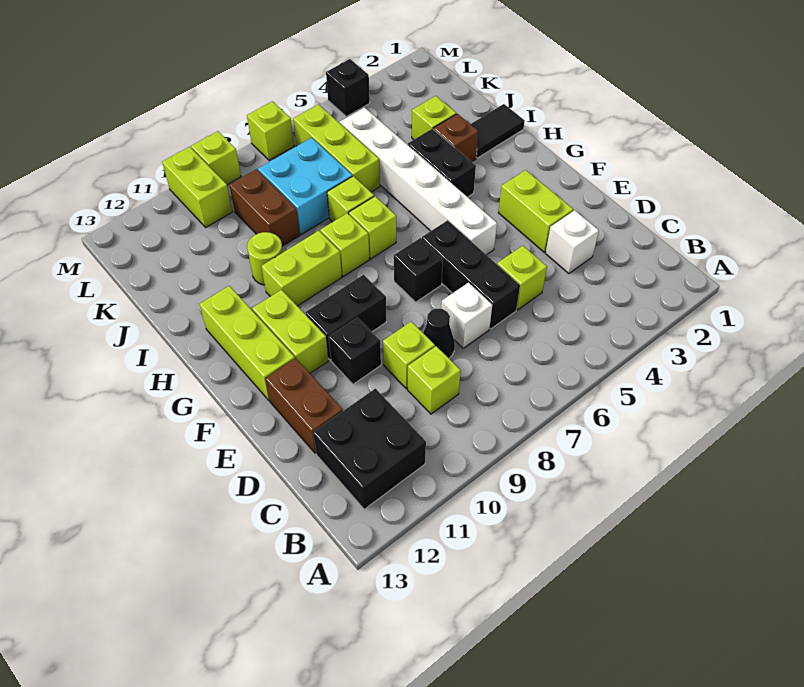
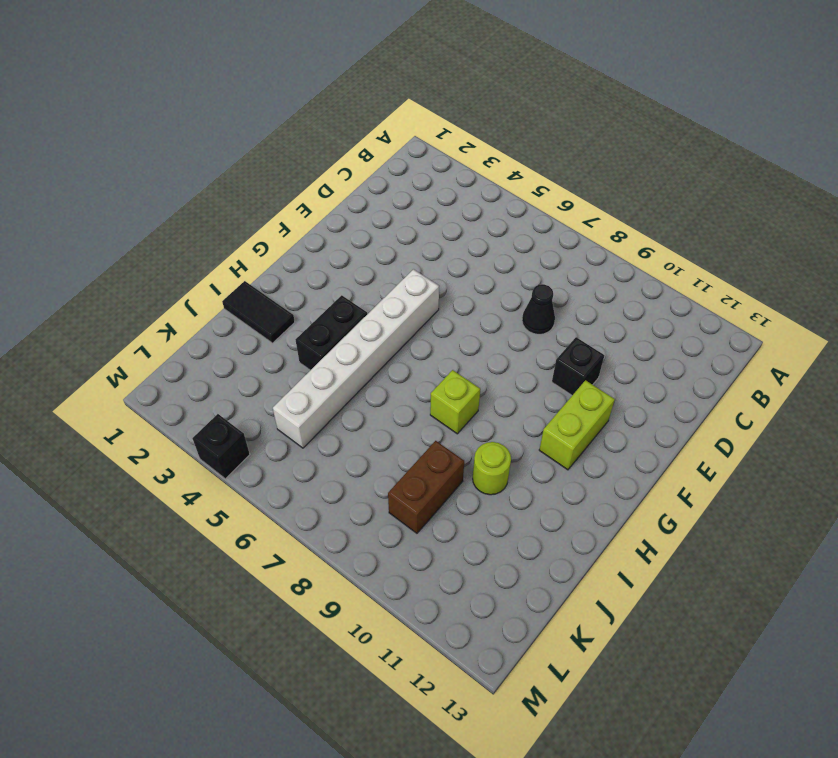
none -> black brick B11:C12 level 1
none -> lime brick C9 level 1
none -> white brick D3 level 1
none -> lime brick D5 level 1

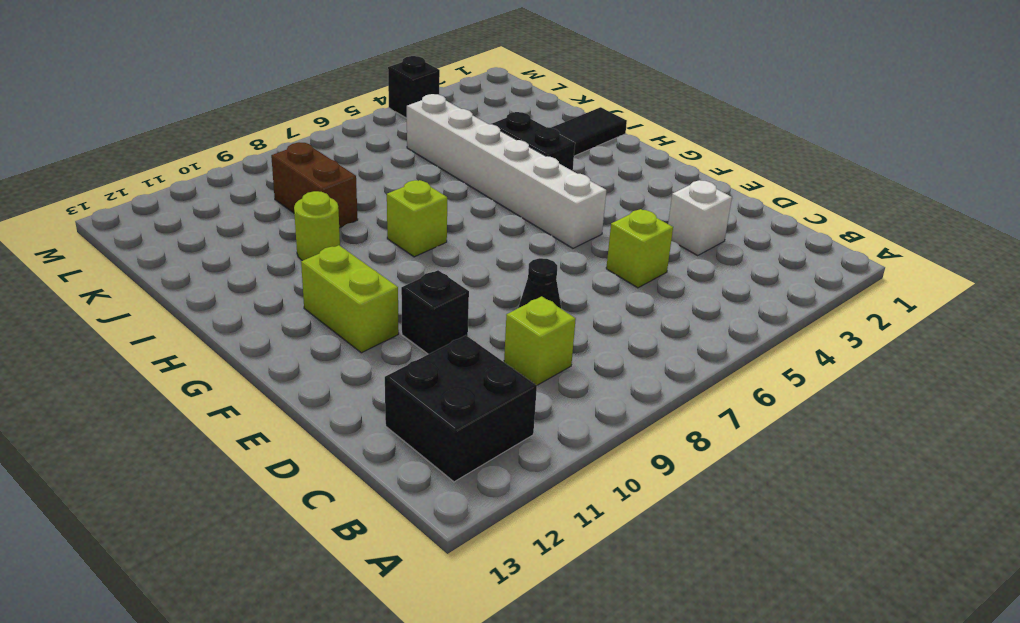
none -> black brick D6:F6 level 1
none -> white brick D7 level 1
none -> lime brick D9 level 1
none -> brown brick D12:E12 level 1

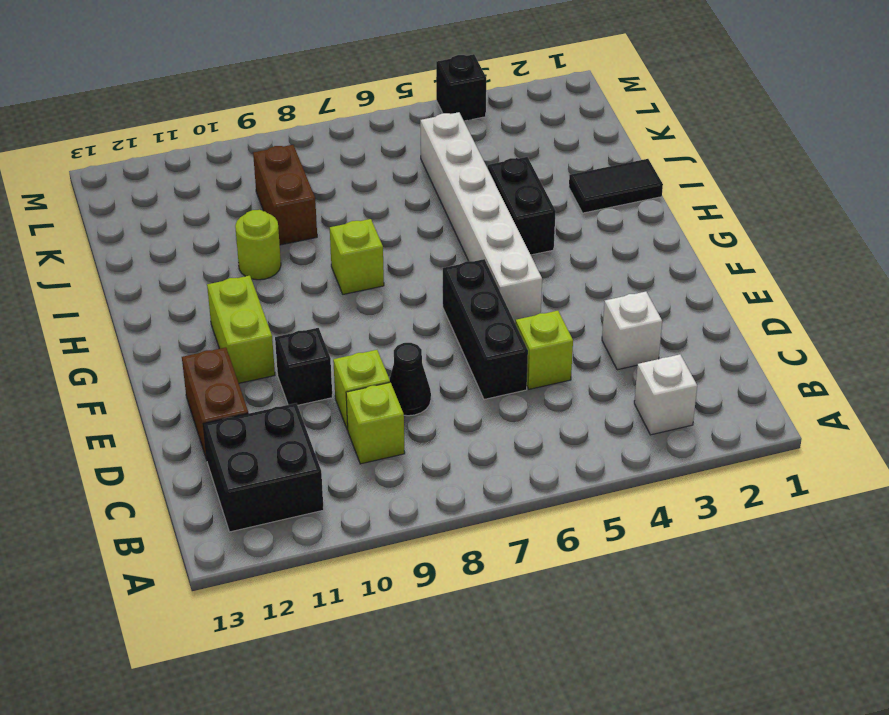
white brick B3 level 1 -> white brick D7 level 1
none -> lime brick E3:F3 level 1
none -> black brick F7 level 1
none -> black brick F9:F10 level 1
none -> lime brick F12:H12 level 1

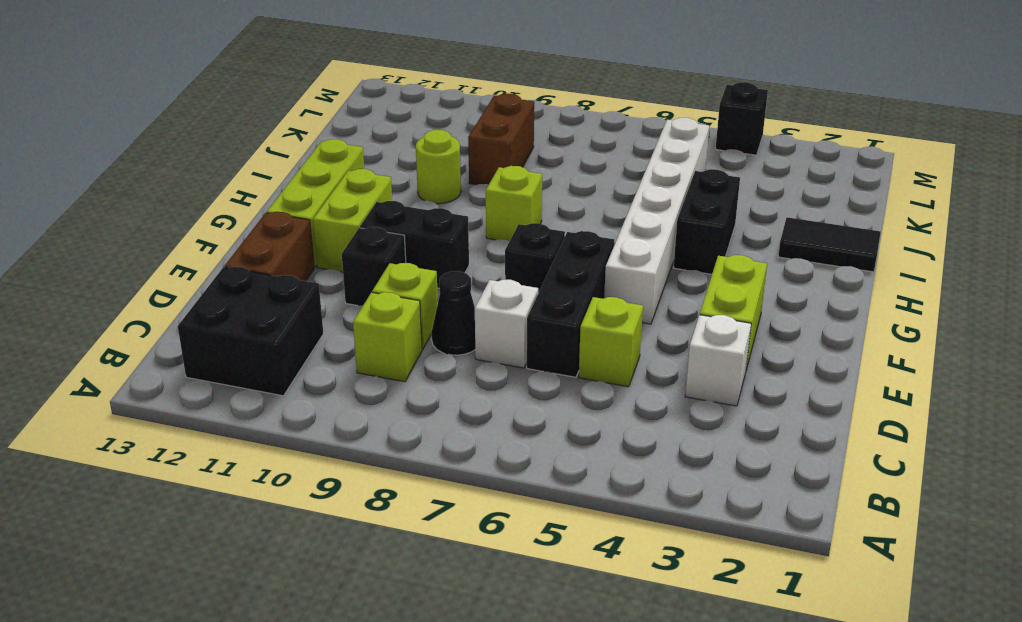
none -> lime brick H7 level 1
none -> lime brick H9:H10 level 1
none -> brown brick I3 level 1
none -> lime brick I7 level 1

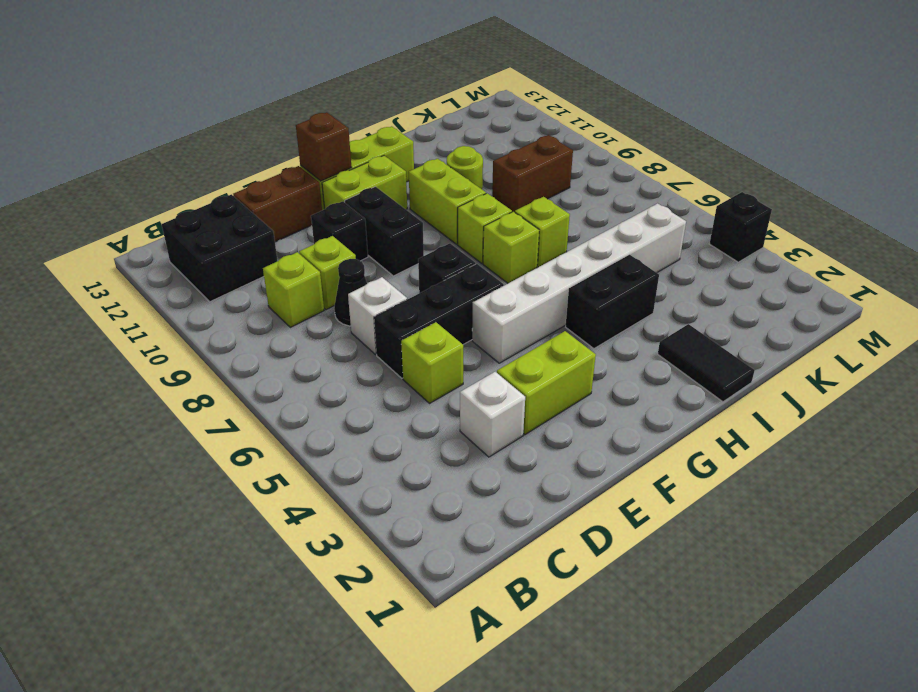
brown brick F12 level 2 -> brown brick I3 level 1
none -> lime brick J3 level 1
none -> lime brick J6:L6 level 1
none -> cyan brick J7:K8 level 1
none -> lime brick L10:M10 level 1

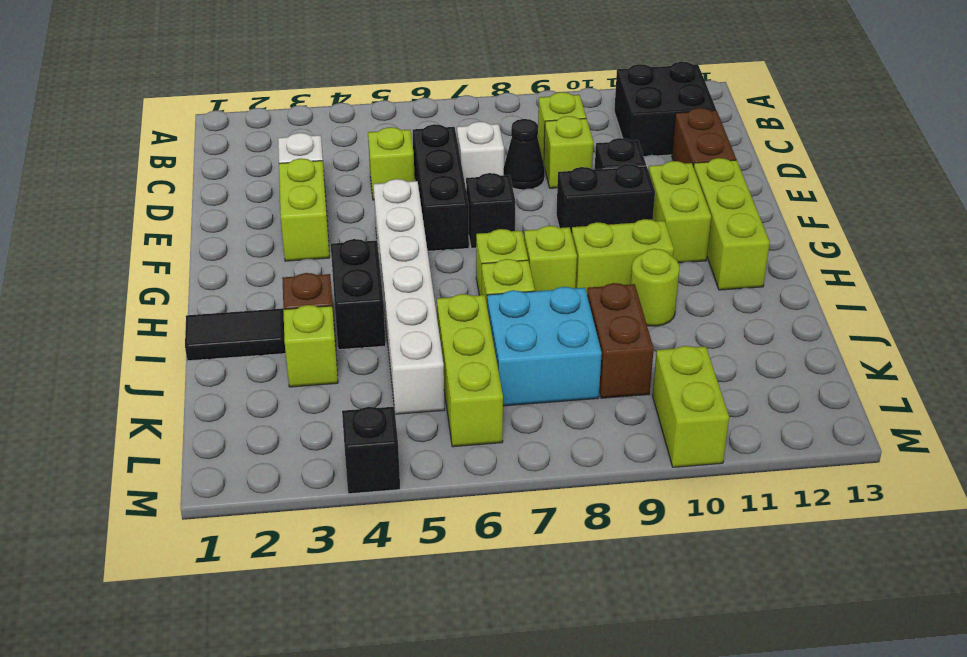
none -> lime brick M7 level 1
none -> lime brick M9 level 1

